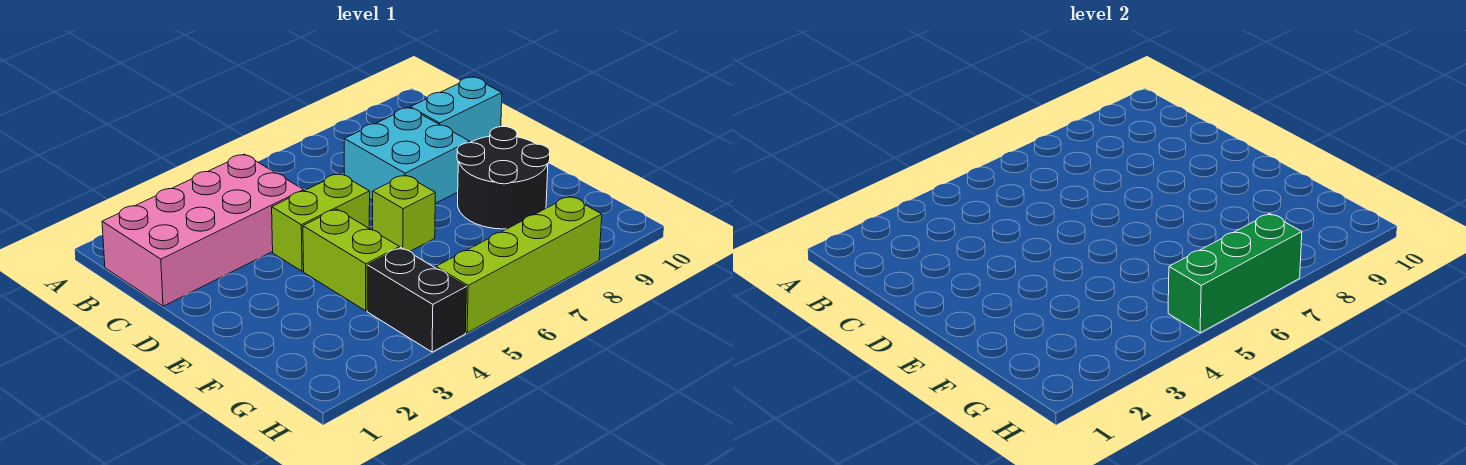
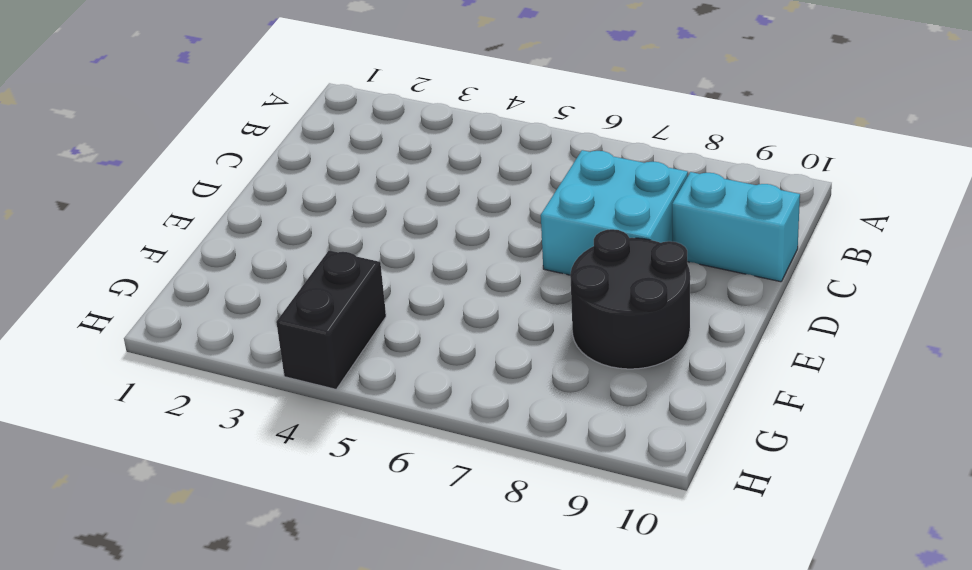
none -> pink brick B1:C4 level 1
none -> lime brick D4:D5 level 1

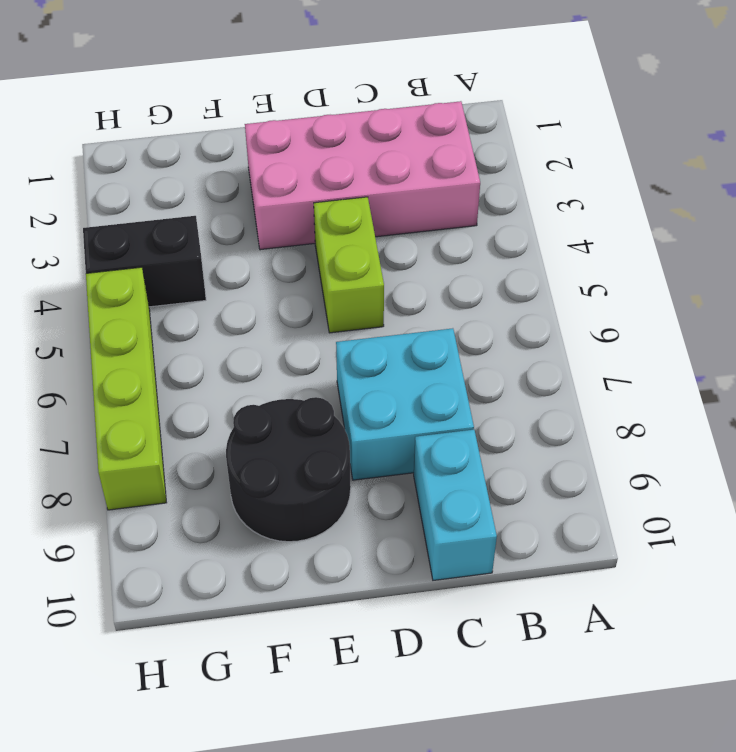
pink brick B2:E3 level 1 -> pink brick B1:C4 level 1
none -> lime brick E4:F4 level 1
none -> lime brick E6 level 1

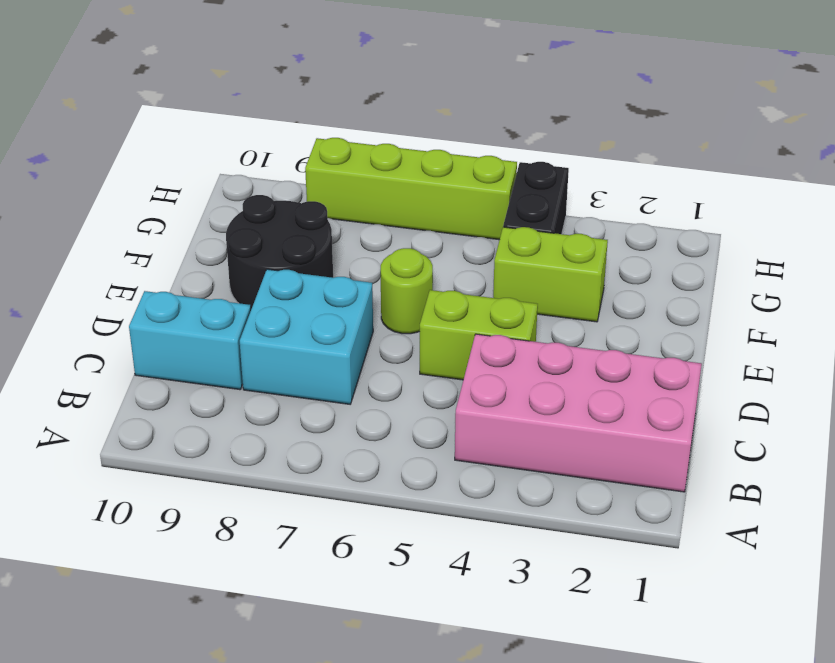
lime round brick E6 level 1 -> lime brick E6 level 1
lime brick F3:F4 level 1 -> lime brick E4:F4 level 1
none -> green brick H5:H7 level 2

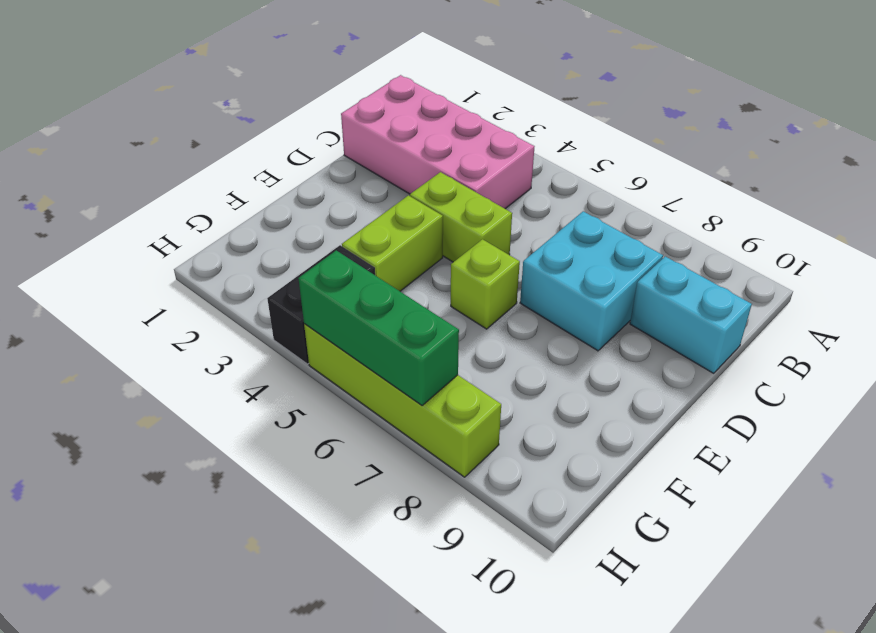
none -> black round brick E8:F9 level 1

